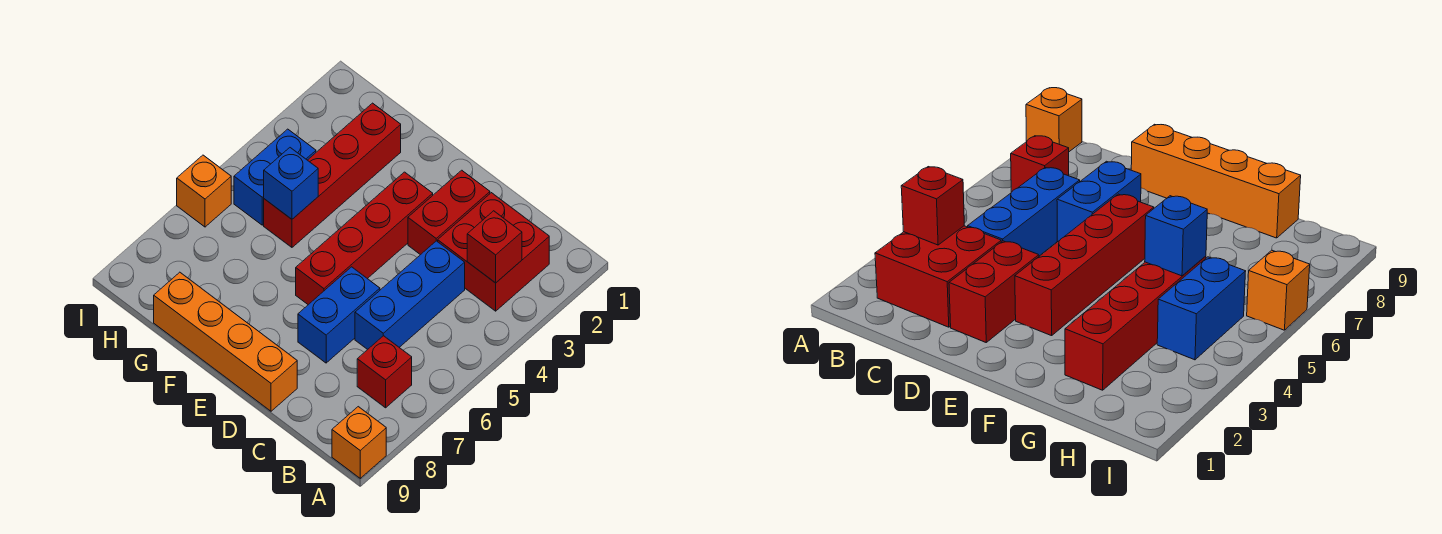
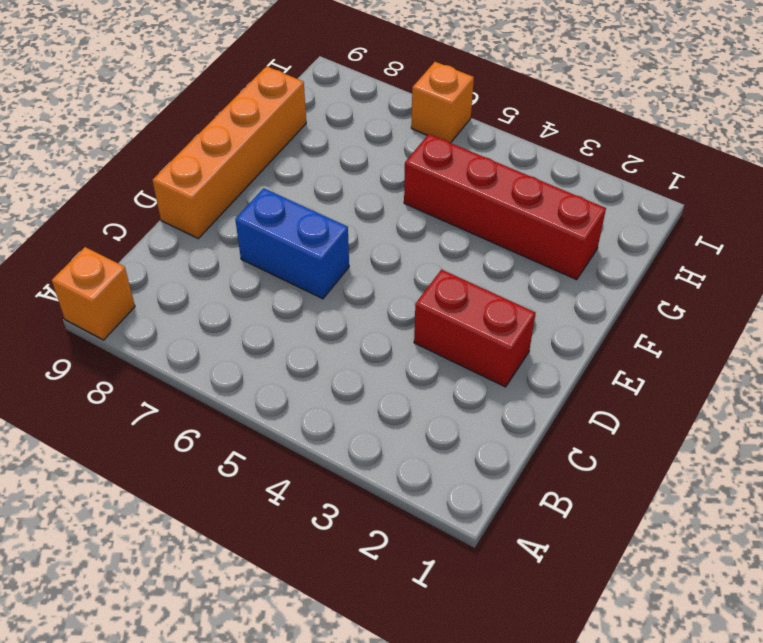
none -> red brick B2:C3 level 1
none -> red brick B7 level 1
none -> blue brick C4:C6 level 1

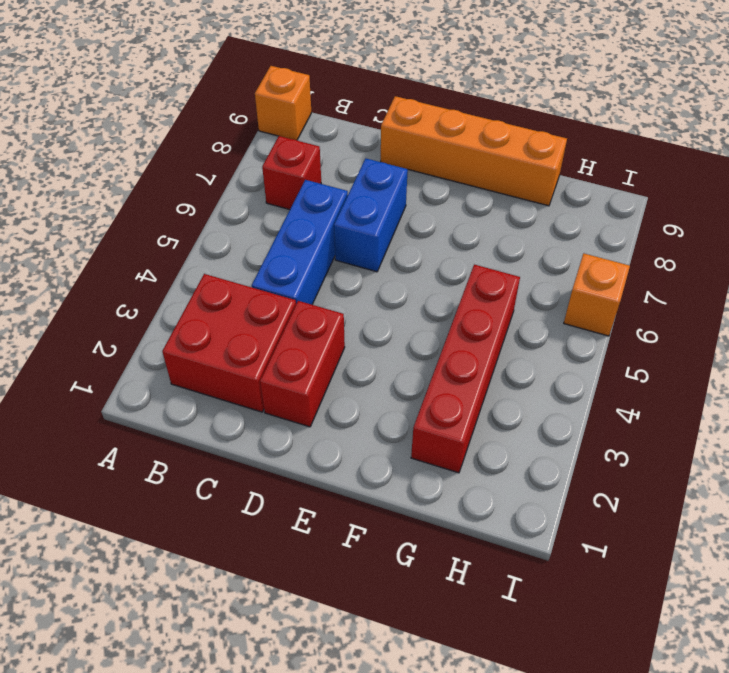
none -> red brick E3:E6 level 1
none -> blue brick H4:H5 level 1
none -> red brick B3 level 2

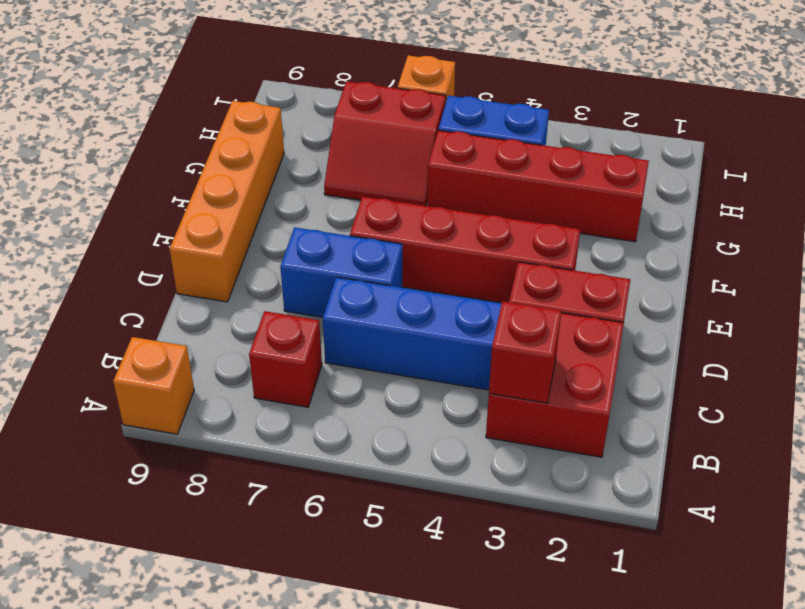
red slope G6:H7 level 1 top H -> none
none -> blue brick G5 level 2

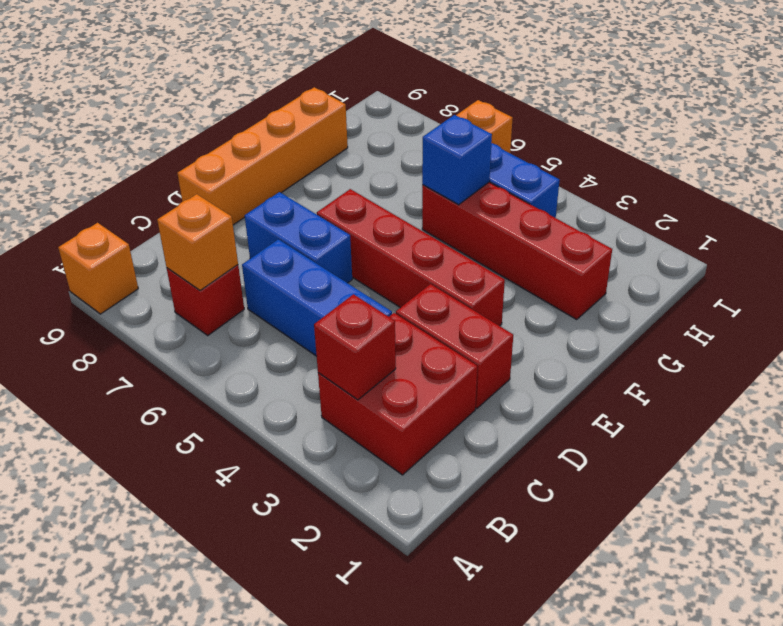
orange brick B7 level 2 -> none

